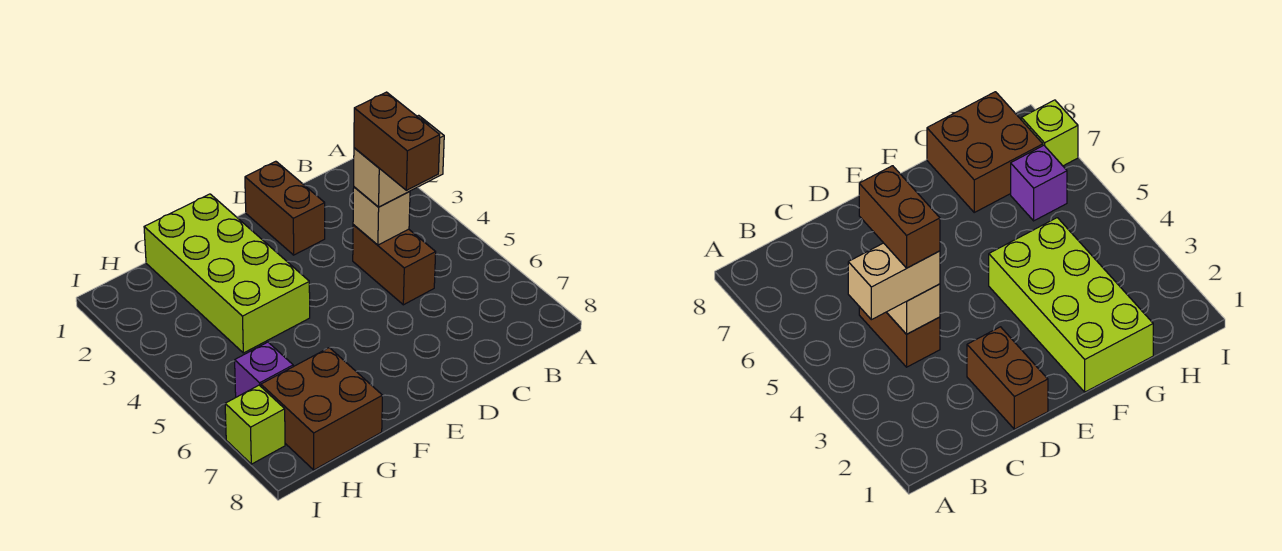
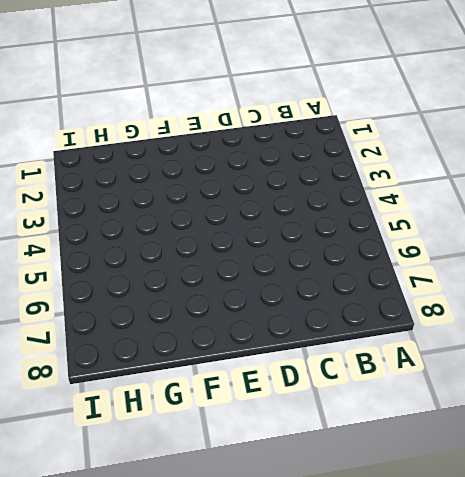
none -> brown brick C4:C5 level 1
none -> brown brick D1:D2 level 1

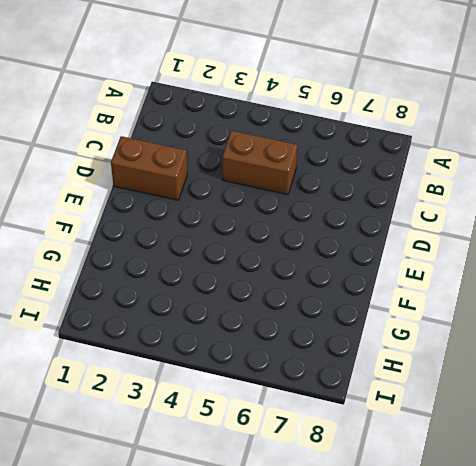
none -> lime brick F1:G4 level 1
none -> brown brick G7:H8 level 1

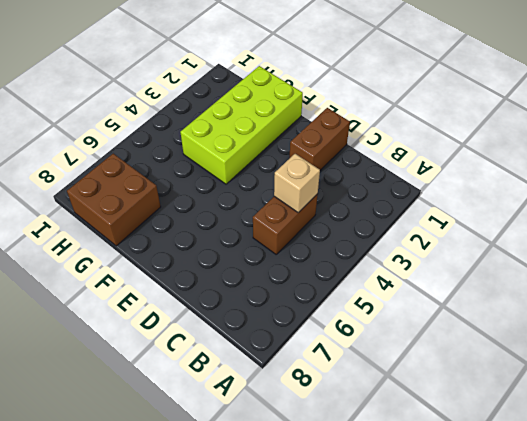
none -> purple brick H6 level 1
none -> lime brick I7 level 1

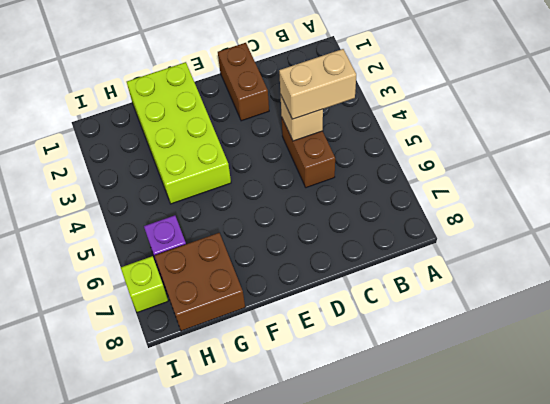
none -> brown brick C4:C5 level 4

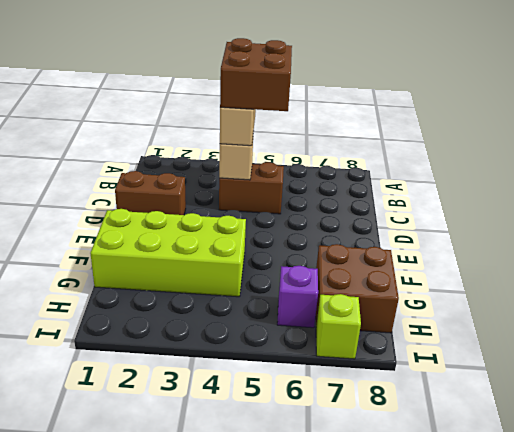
brown brick B4:C5 level 4 -> brown brick C4:C5 level 4

